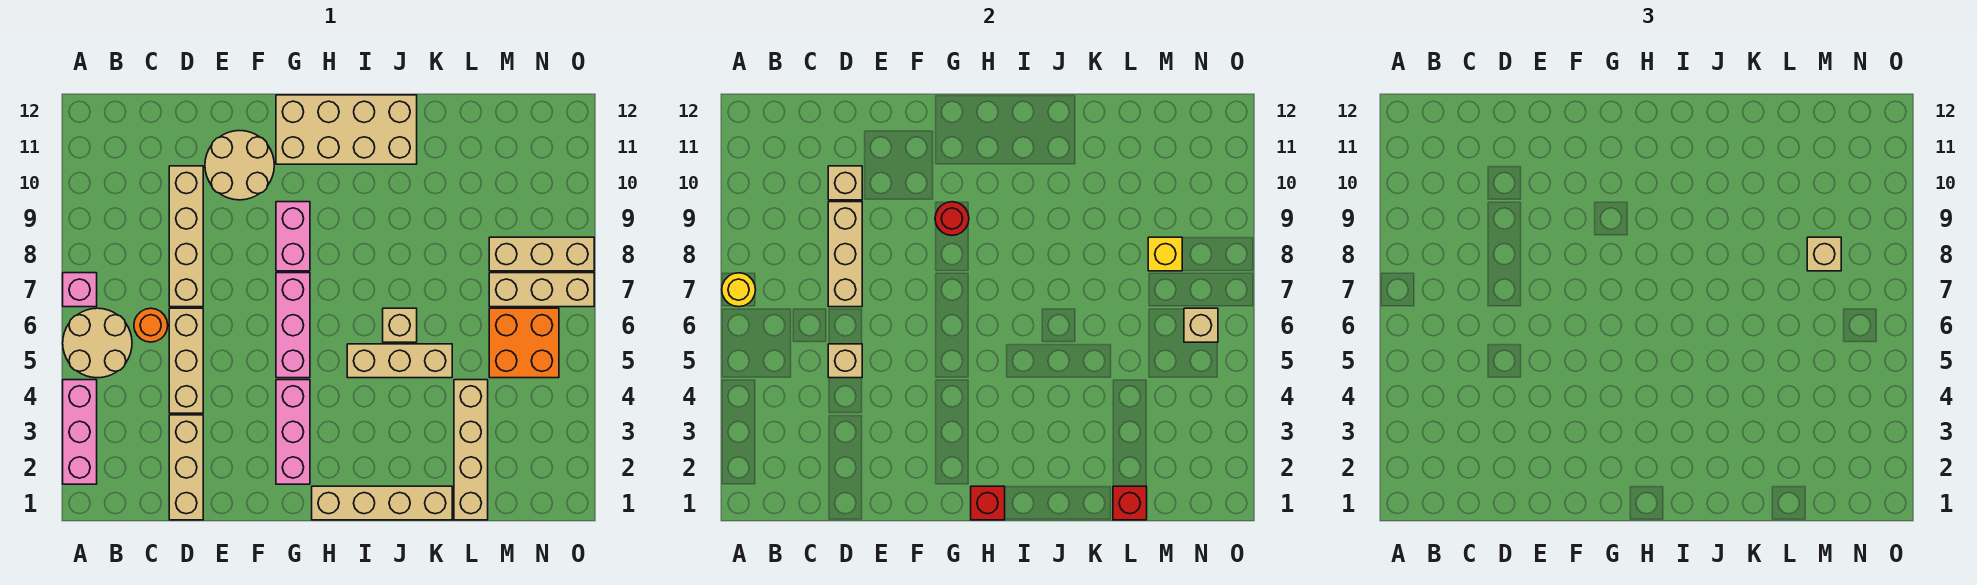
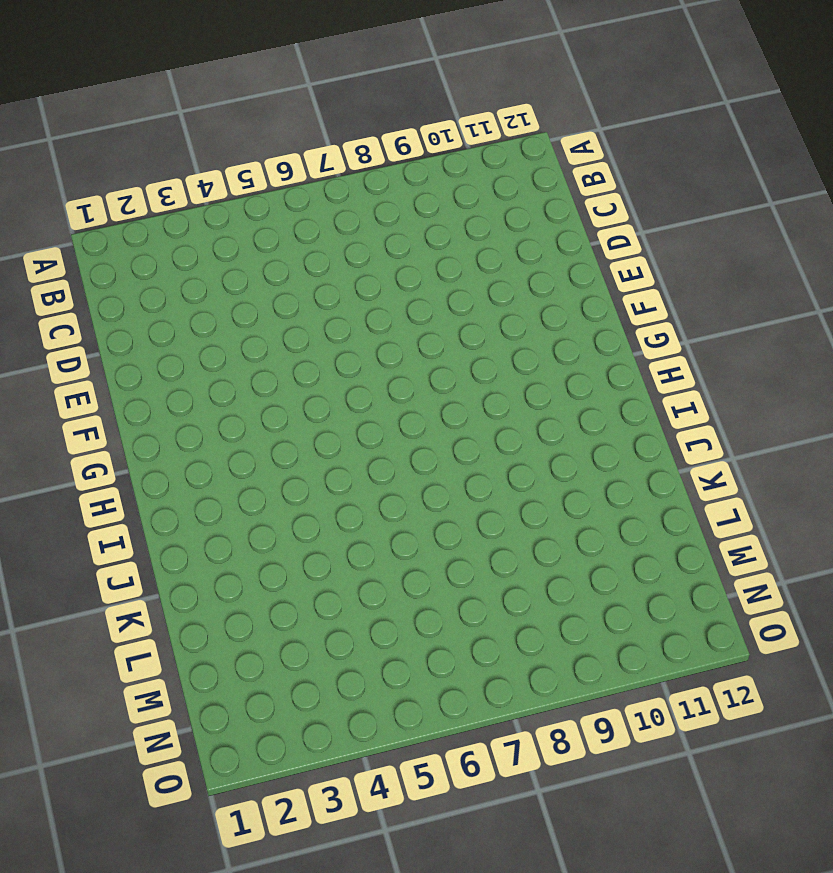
none -> pink brick A2:A4 level 1
none -> tan round brick A5:B6 level 1
none -> pink brick A7 level 1

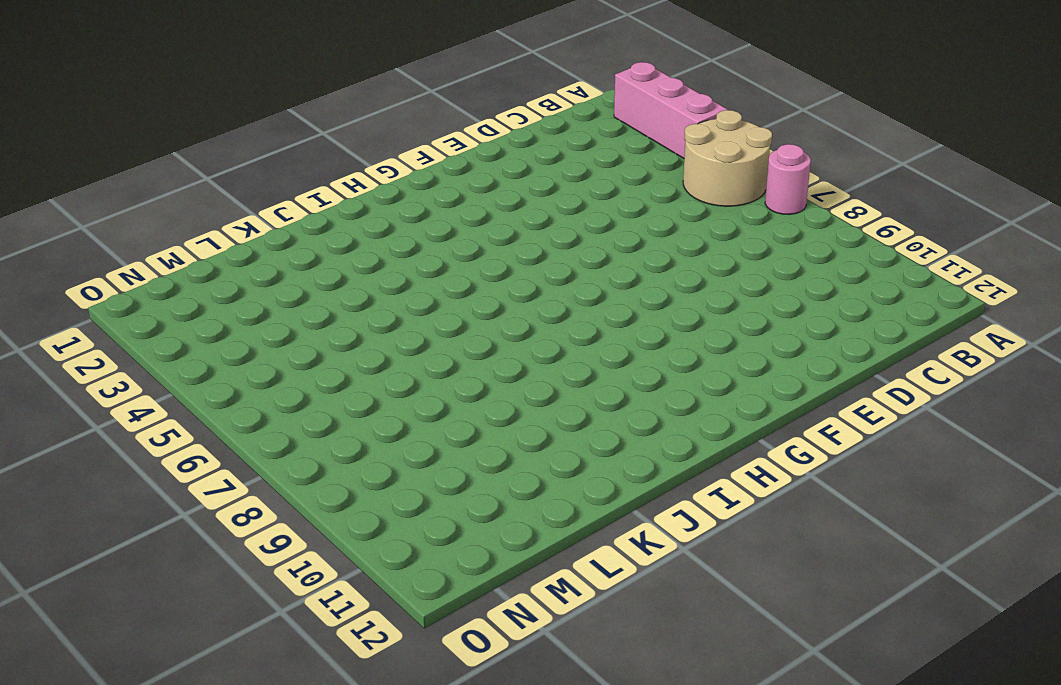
pink round brick A7 level 1 -> pink brick A7 level 1
none -> orange round brick C6 level 1
none -> tan brick D1:D3 level 1
none -> tan brick D4:D6 level 1

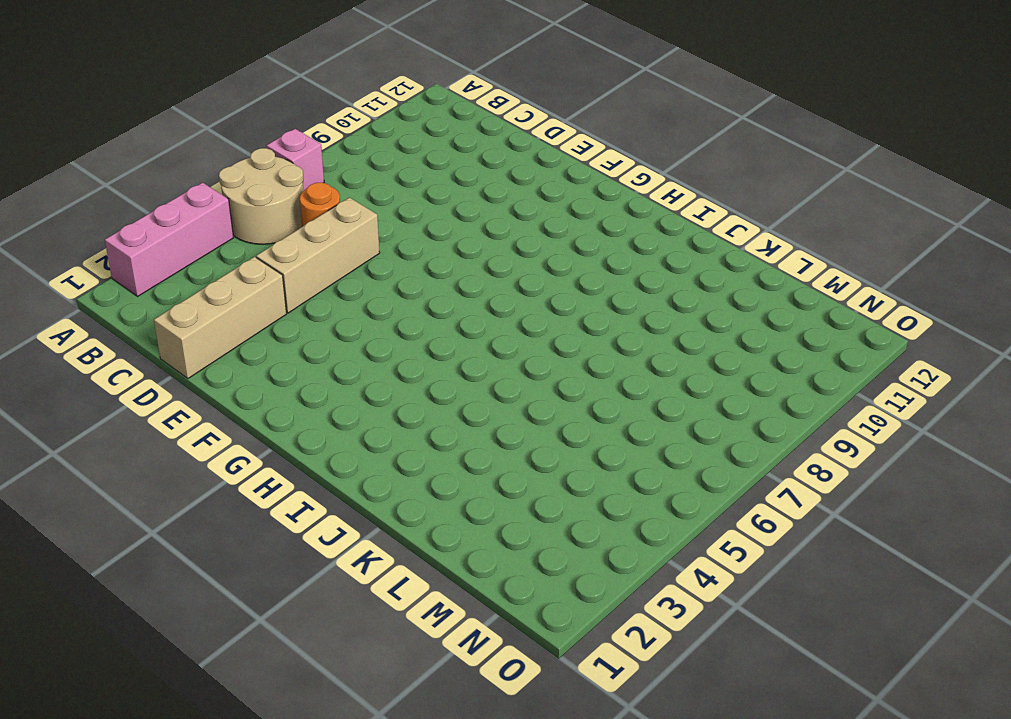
none -> tan brick D7:D10 level 1
none -> tan round brick E10:F11 level 1
none -> pink brick G2:G4 level 1

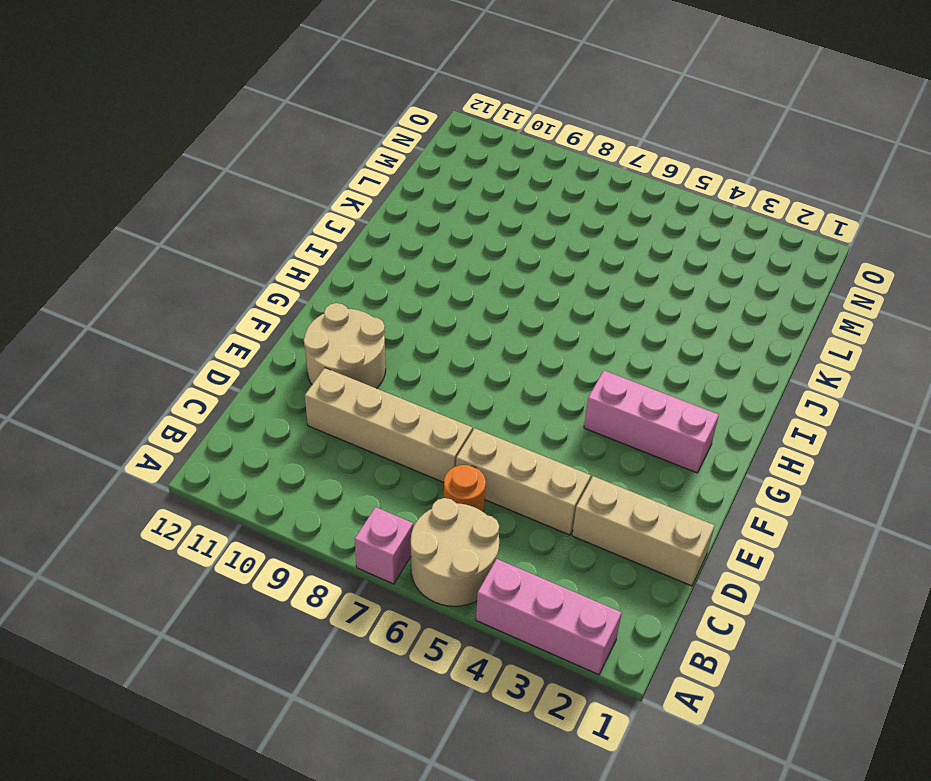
none -> pink brick G5:G7 level 1
none -> pink brick G8:G9 level 1
none -> tan brick G11:J12 level 1

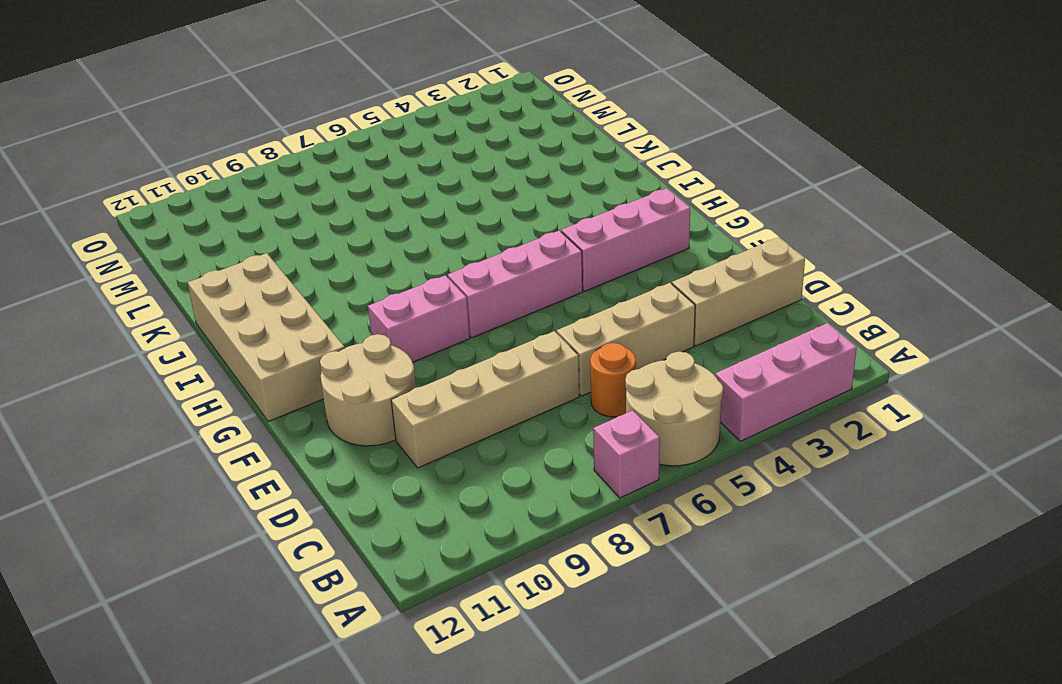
none -> tan brick H1:K1 level 1
none -> tan brick I5:K5 level 1
none -> tan brick J6 level 1

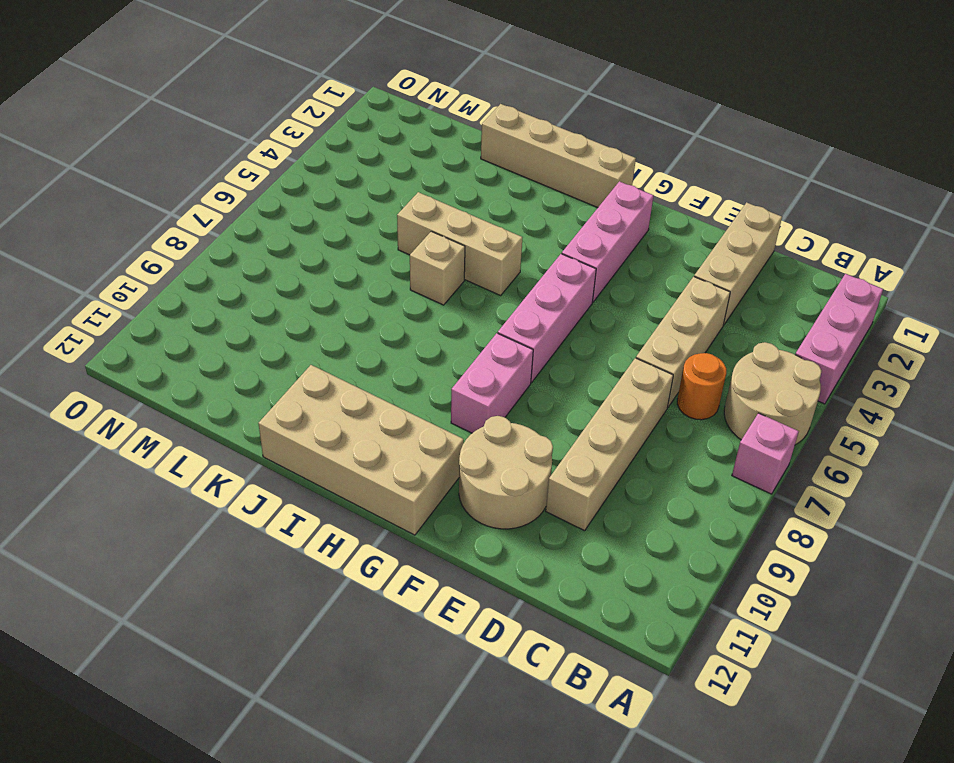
none -> tan brick L1:L4 level 1
none -> orange brick M5:N6 level 1
none -> tan brick M7:O7 level 1

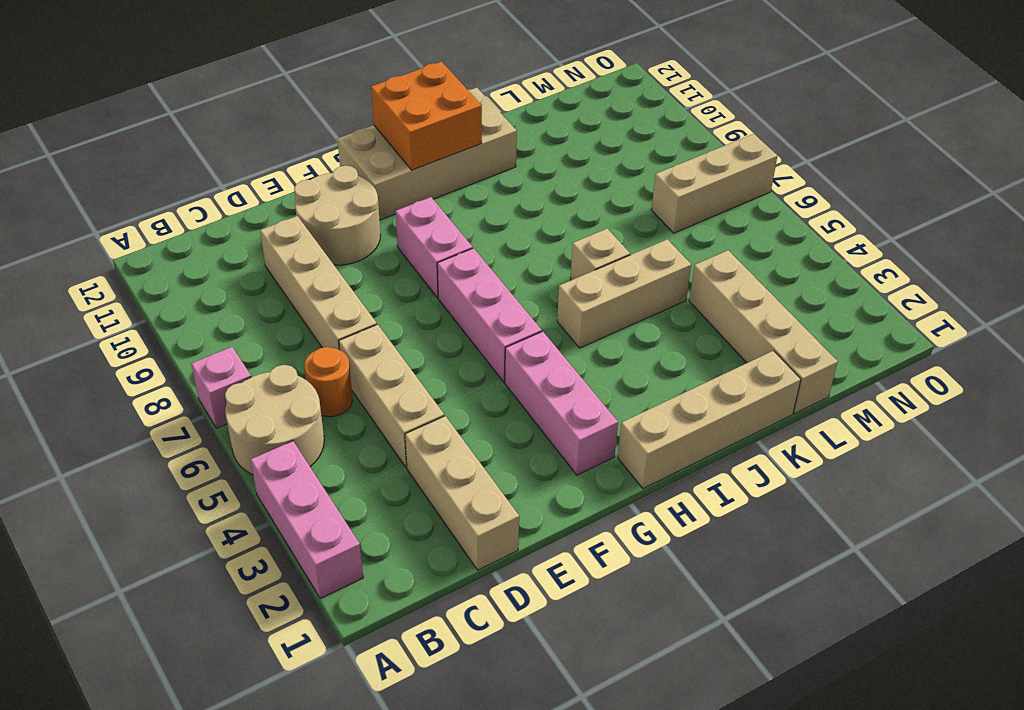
orange brick H11:I12 level 2 -> orange brick M5:N6 level 1
none -> tan brick M8:O8 level 1
none -> yellow round brick A7 level 2
none -> tan brick D5 level 2

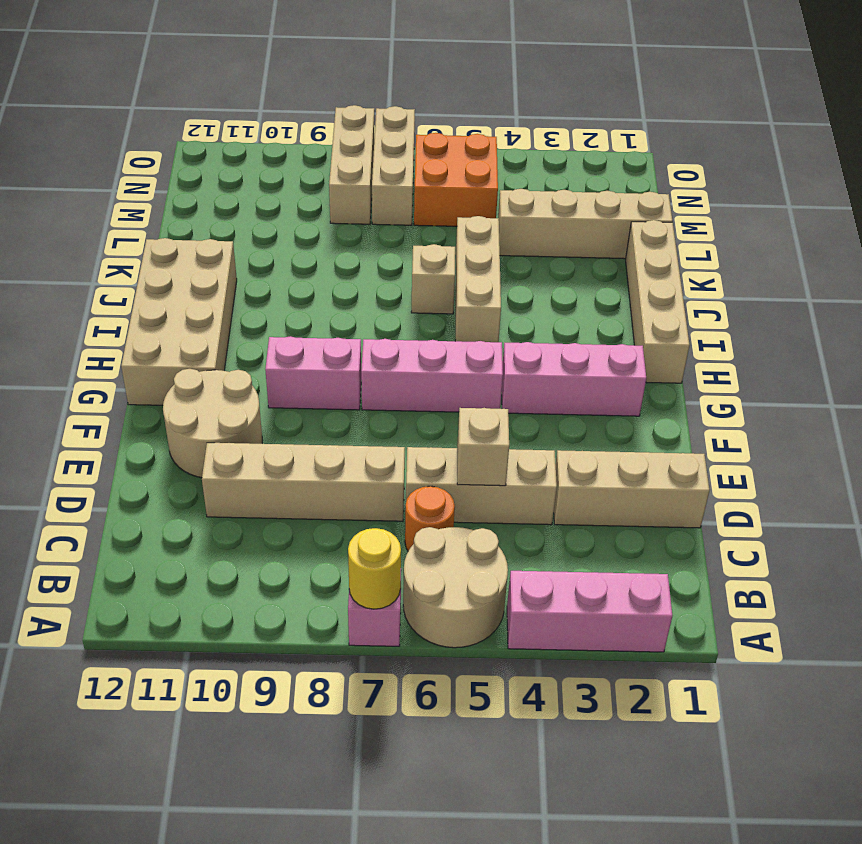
none -> tan brick D7:D9 level 2
none -> tan brick D10 level 2
none -> red round brick G9 level 2

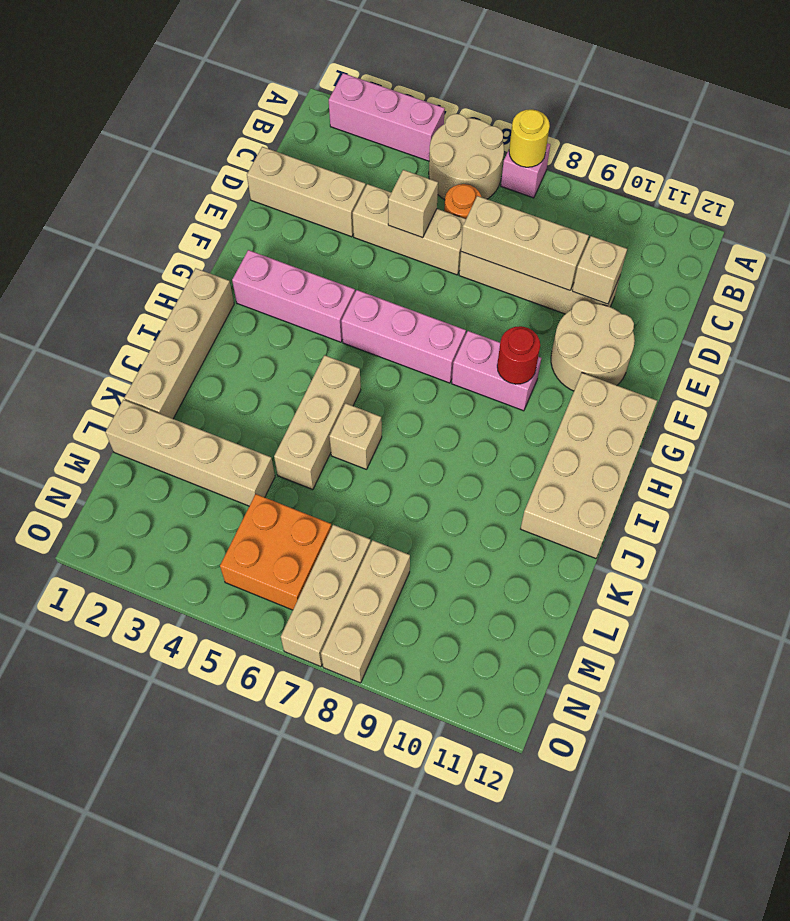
none -> red brick H1 level 2
none -> red brick L1 level 2
none -> yellow brick M8 level 2

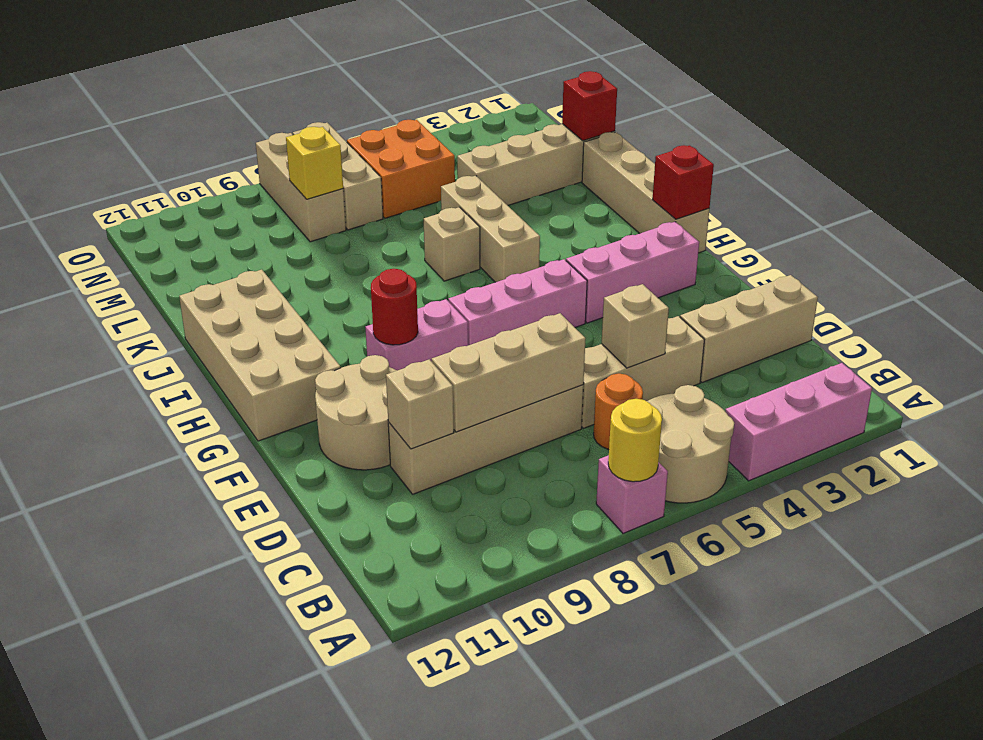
none -> tan brick N6 level 2
none -> tan brick M8 level 3

